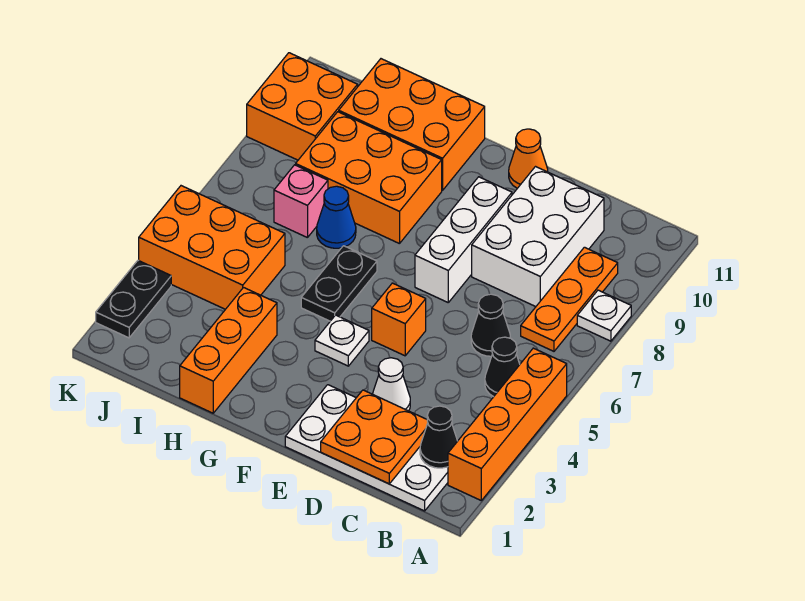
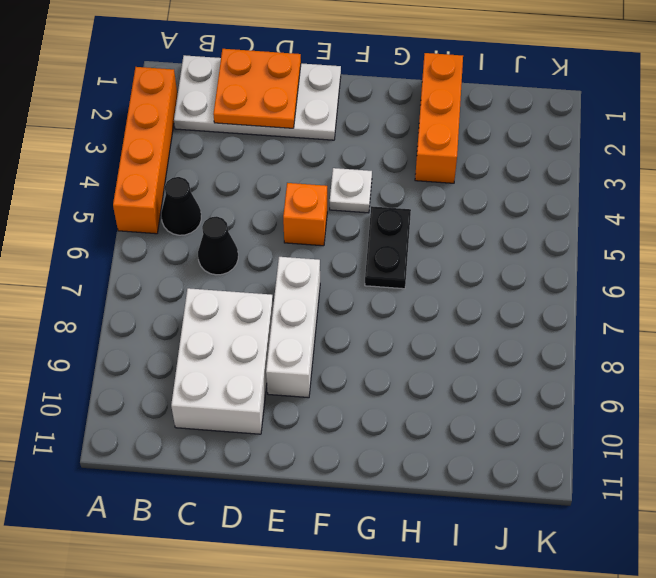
none -> white plate A8 level 1
none -> orange plate B7:B9 level 1
none -> white cone D3 level 1

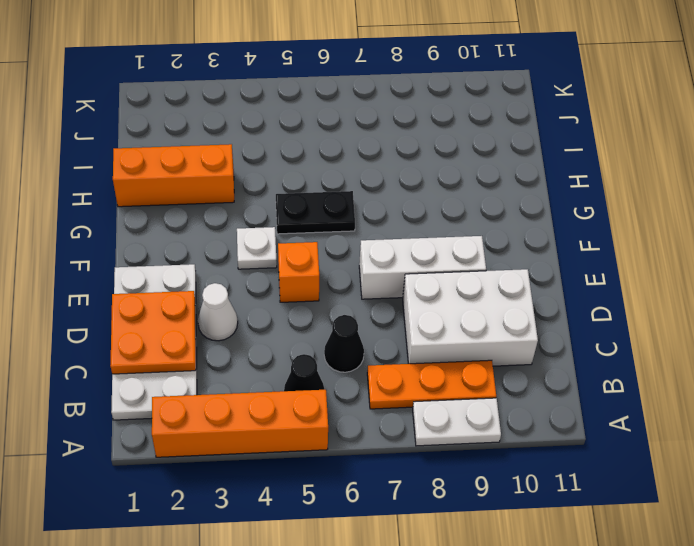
white plate A8:A9 level 1 -> white plate A8 level 1
none -> orange cone E11 level 1
none -> orange brick G8:I9 level 1
none -> orange brick G10:I11 level 1

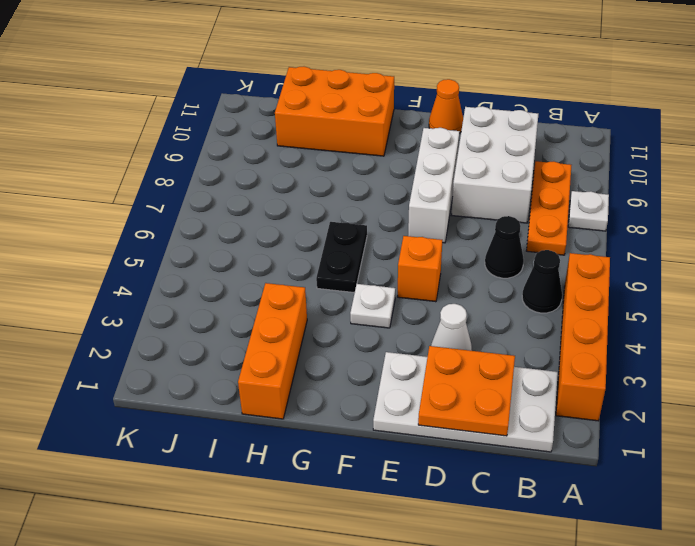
none -> orange brick G8:I9 level 1
none -> blue cone H7 level 1
none -> orange brick I4:K5 level 1

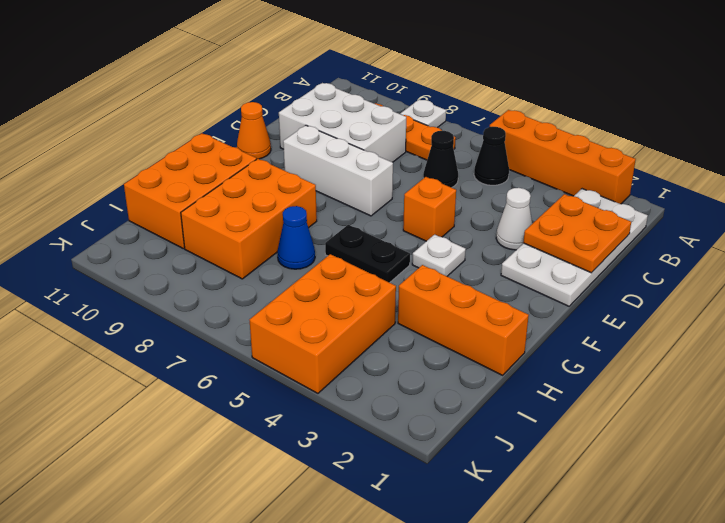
none -> pink brick I7 level 1
none -> orange brick J9:K10 level 1
none -> black plate K2:K3 level 1

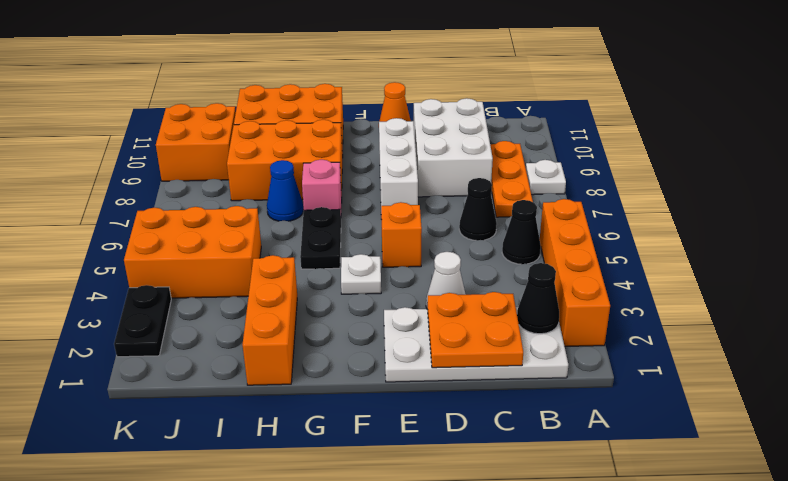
pink brick G7 level 1 -> pink brick I7 level 1

